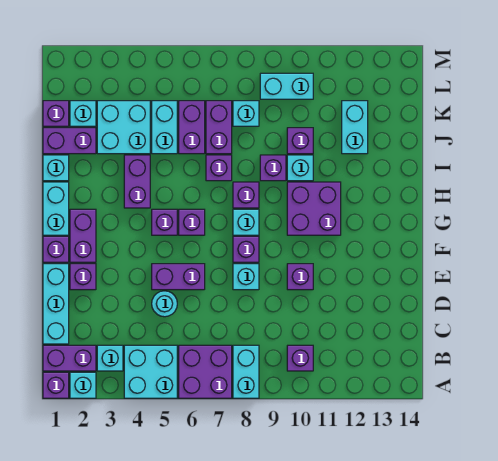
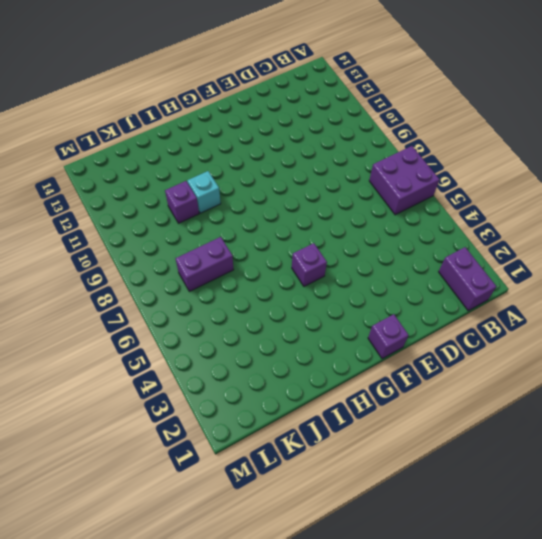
none -> purple brick A1 level 1
none -> cyan brick A2 level 1
none -> cyan brick A4:B5 level 1
none -> cyan brick A8:B8 level 1

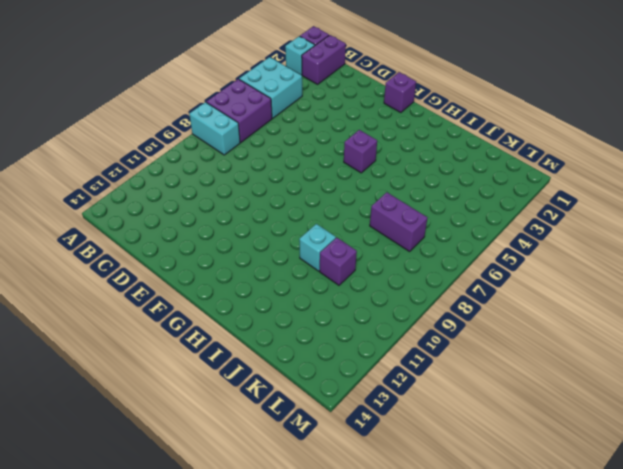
none -> cyan brick B3 level 1
none -> purple brick B10 level 1
none -> cyan brick C1:E1 level 1
none -> cyan round brick D5 level 1

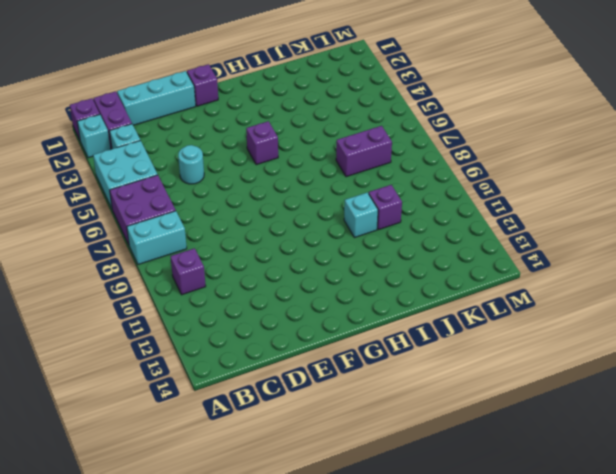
none -> purple brick E2 level 1
none -> purple brick E5:E6 level 1
none -> cyan brick E8 level 1
none -> purple brick E10 level 1

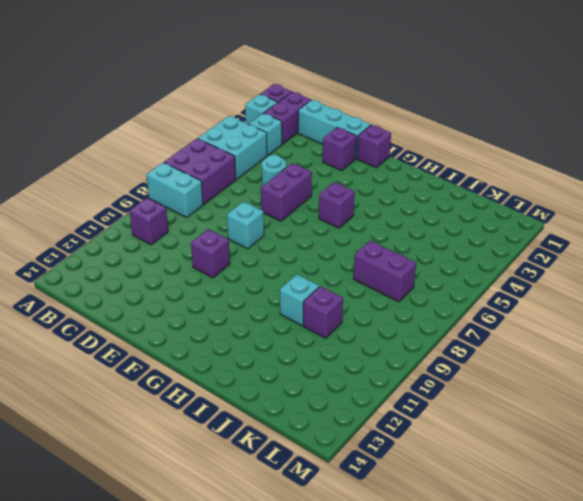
none -> purple brick F2:G2 level 1
none -> purple brick F8 level 1
none -> cyan brick G1:H1 level 1
none -> purple brick G6 level 1

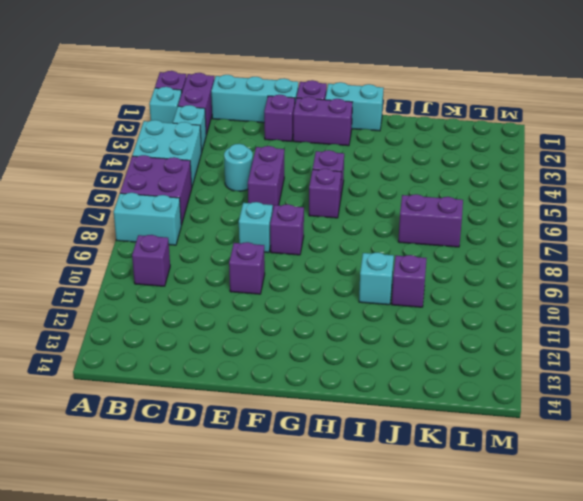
none -> cyan brick G8 level 1
none -> purple brick G10:H11 level 1
none -> purple brick H4:I4 level 1
none -> purple brick H8 level 1

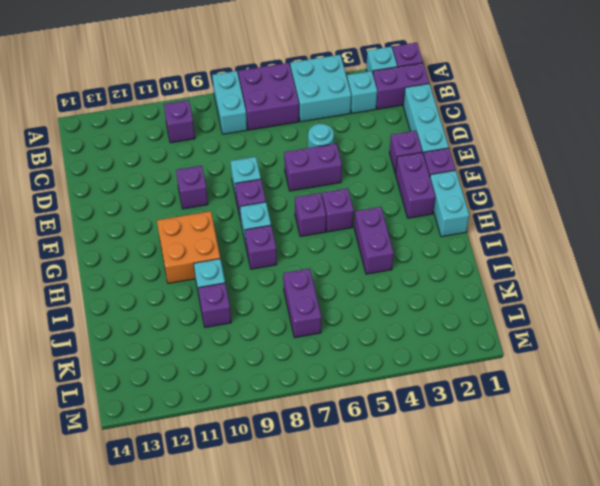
orange brick G10:H11 level 1 -> purple brick G10:H11 level 1
none -> cyan brick I1 level 1
none -> purple brick I7 level 1
none -> purple brick I9 level 1
none -> purple brick J1:J2 level 1

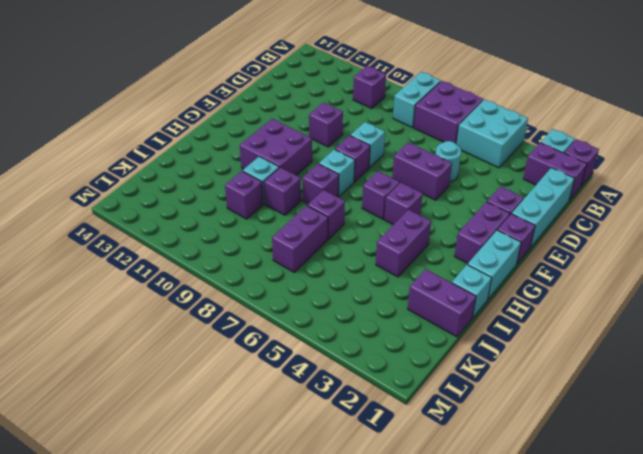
none -> cyan brick B3 level 1
none -> cyan brick J3:K4 level 1
none -> cyan brick J5:K5 level 1
none -> purple brick J6:K6 level 1

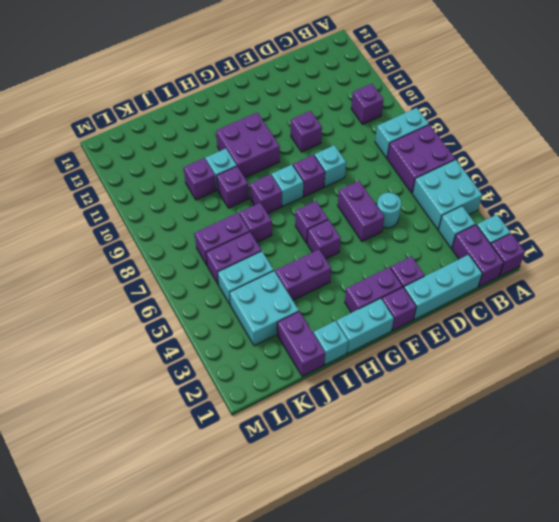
none -> cyan brick J12:K12 level 1
none -> purple brick K1 level 1
none -> cyan brick K2 level 1
none -> cyan brick K8 level 1

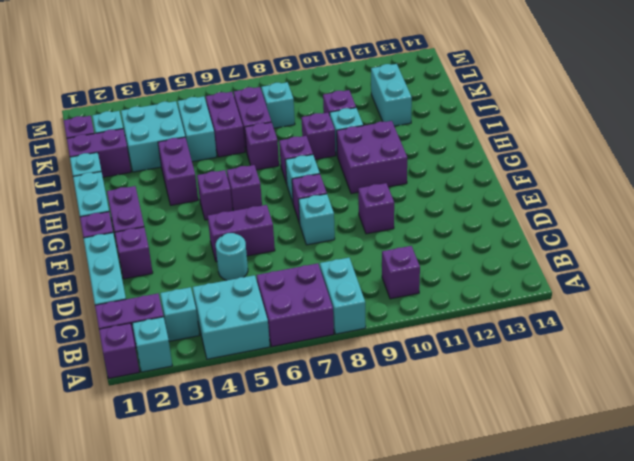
none -> cyan brick L9:L10 level 1

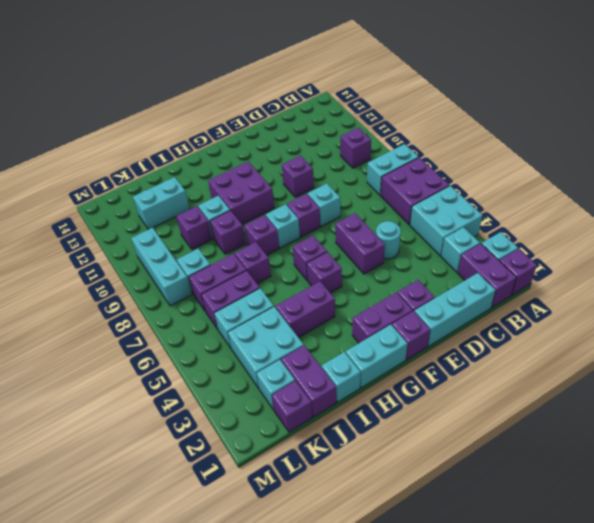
cyan brick L8:L10 level 1 -> cyan brick L9:L10 level 1

